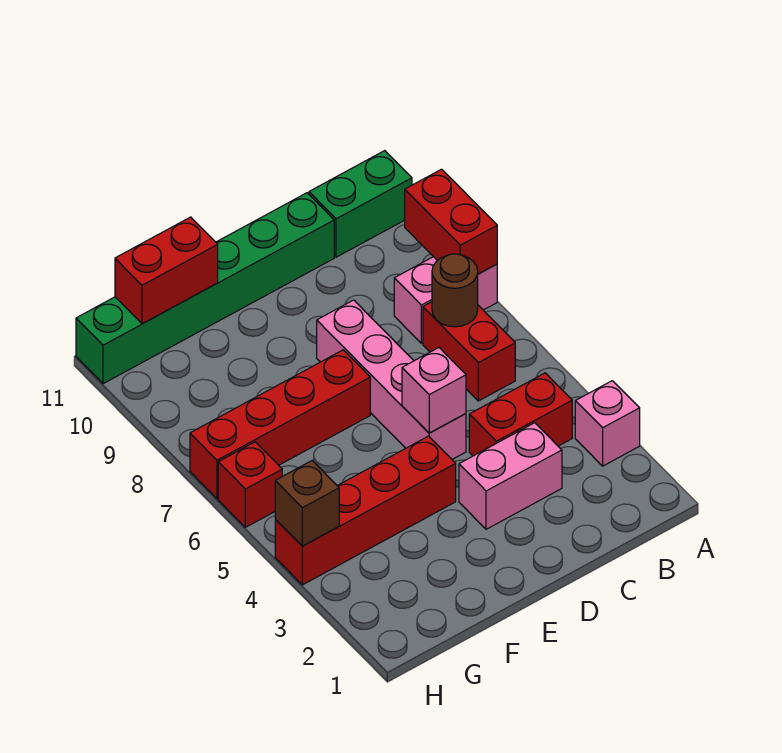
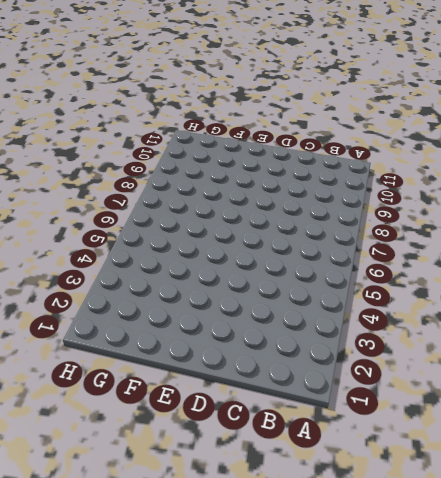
none -> pink brick A3 level 1
none -> pink brick A8:B8 level 1
none -> green brick A11:B11 level 1

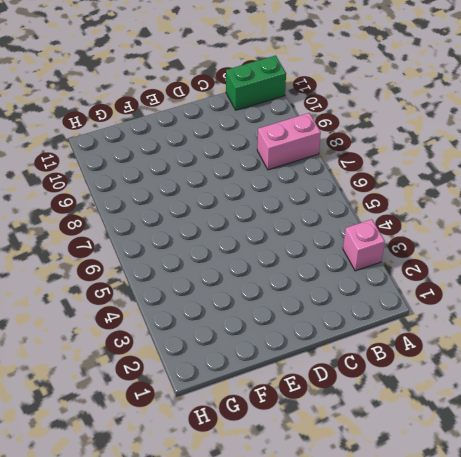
none -> red brick B4:C4 level 1
none -> red brick B6:B7 level 1
none -> pink brick C3:D3 level 1

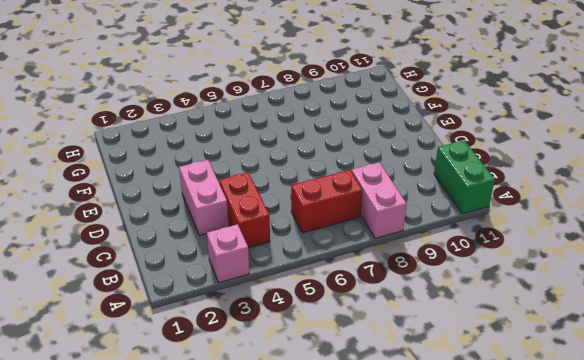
none -> green brick C11:H11 level 1
none -> pink brick D5:D8 level 1
none -> red brick E4:H4 level 1

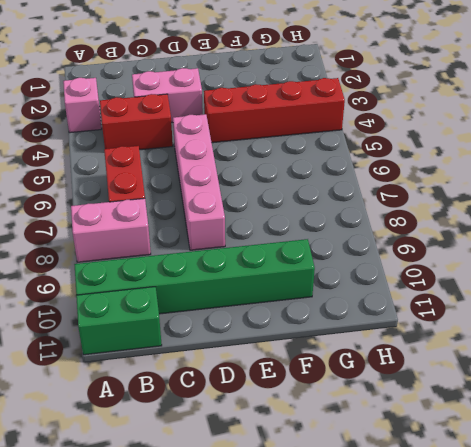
green brick A10:F10 level 1 -> green brick C11:H11 level 1
none -> red brick E7:H7 level 1
none -> red brick H6 level 1
none -> red brick A8:A9 level 2

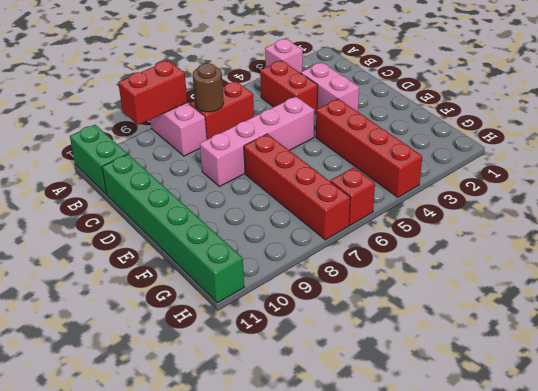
none -> pink brick D5 level 2
none -> red brick F11:G11 level 2
none -> brown brick H4 level 2

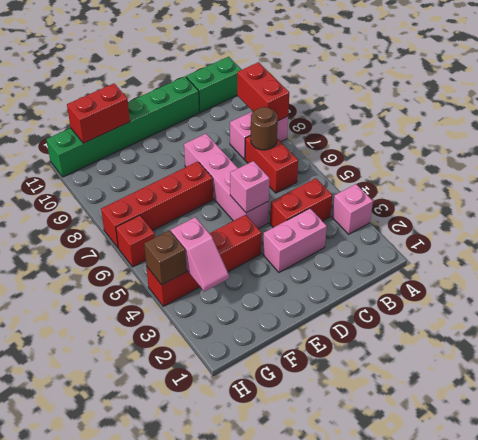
pink slope G3:G4 level 2 top 4 -> none

